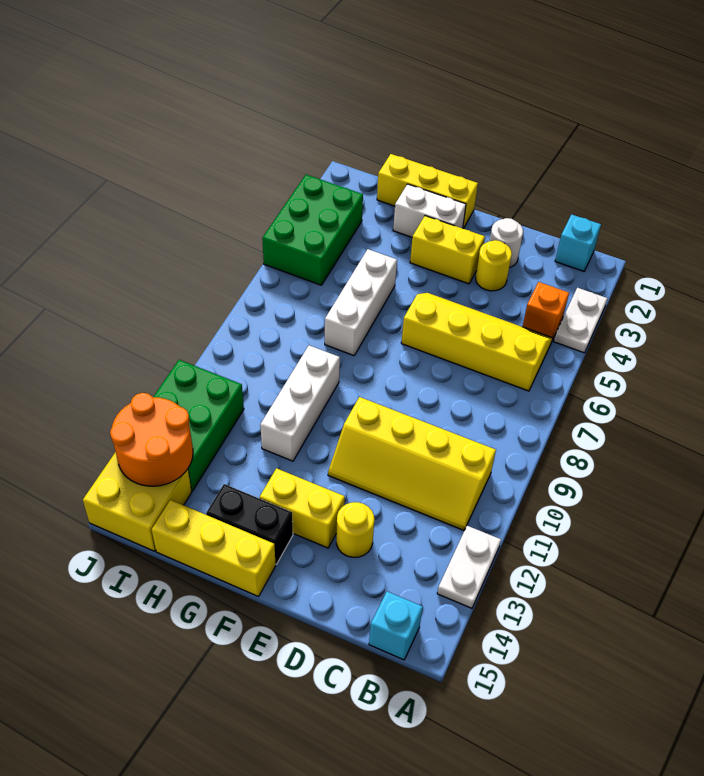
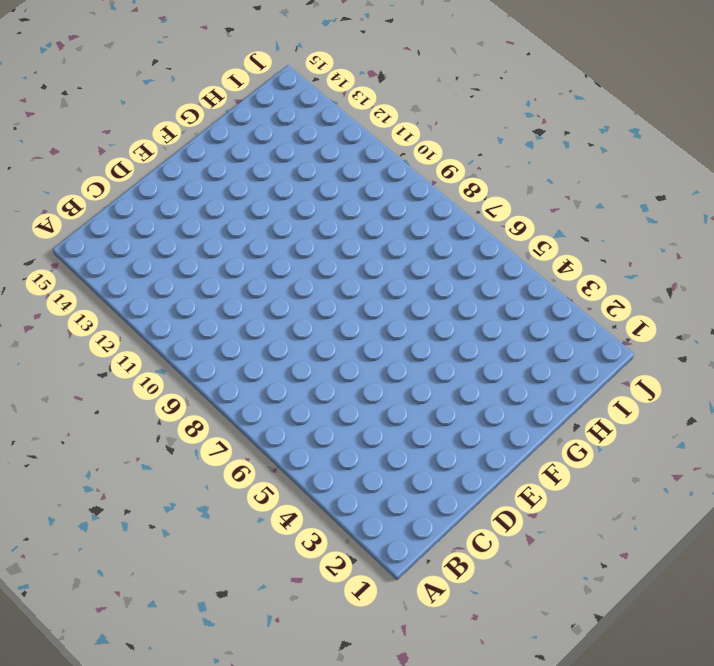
none -> white plate A3:A4 level 1
none -> white plate A12:A13 level 1
none -> cyan brick B1 level 1

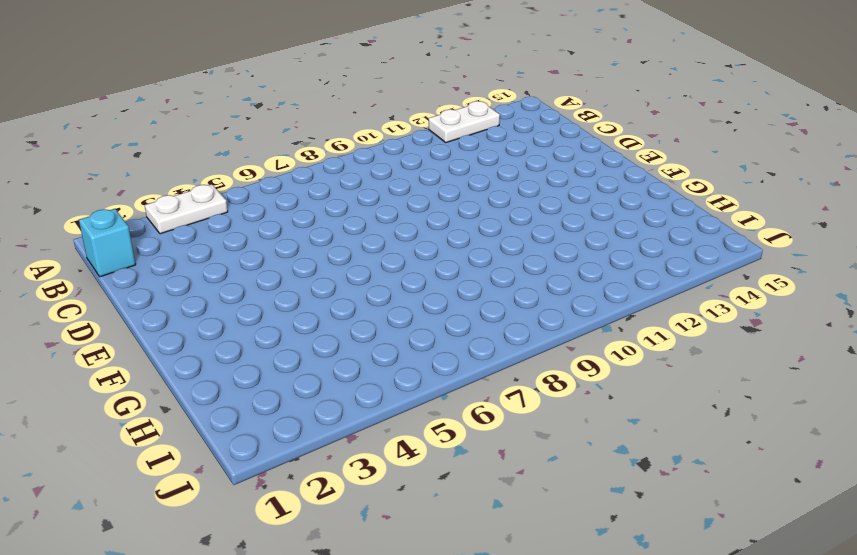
none -> orange brick B4 level 1
none -> yellow slope B5:E6 level 1 top 6
none -> yellow slope B10:E11 level 1 top 10

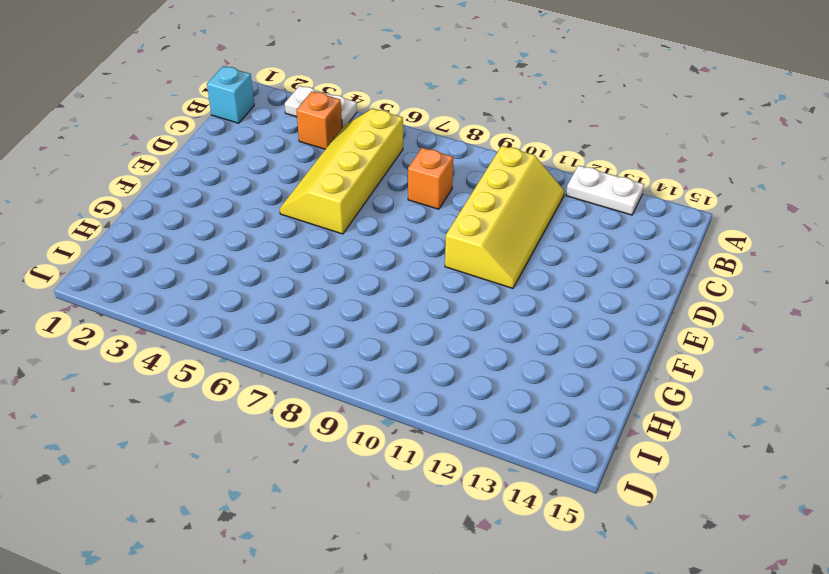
orange brick C8 level 1 -> none
none -> cyan brick B15 level 1
none -> white round brick D2 level 1
none -> yellow round brick D3 level 1

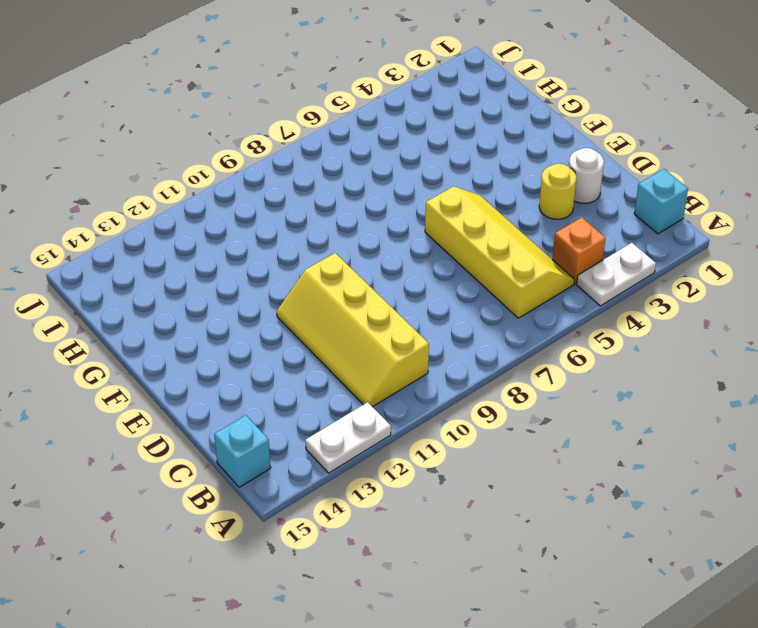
none -> yellow round brick D13 level 1
none -> yellow brick E3:F3 level 1
none -> yellow brick E13:F13 level 1

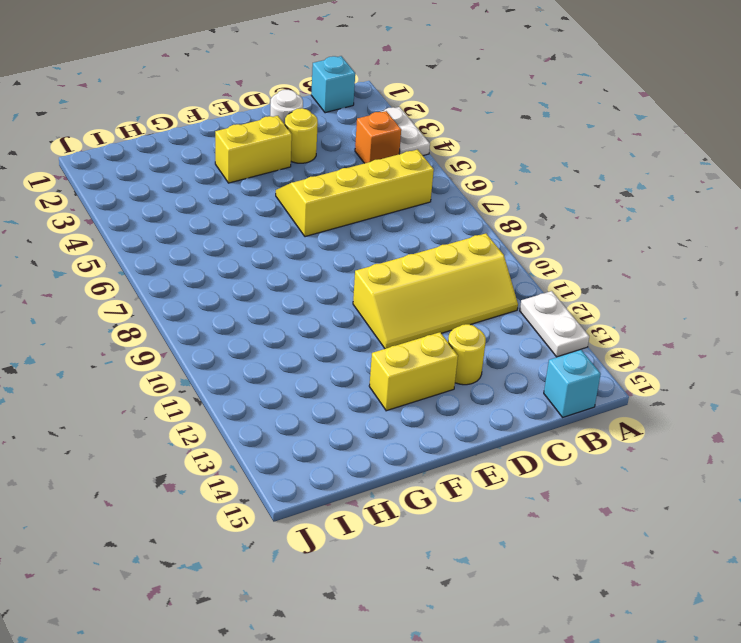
none -> yellow brick F1:H1 level 1
none -> white brick F2:G2 level 1
none -> black brick F14:G14 level 1

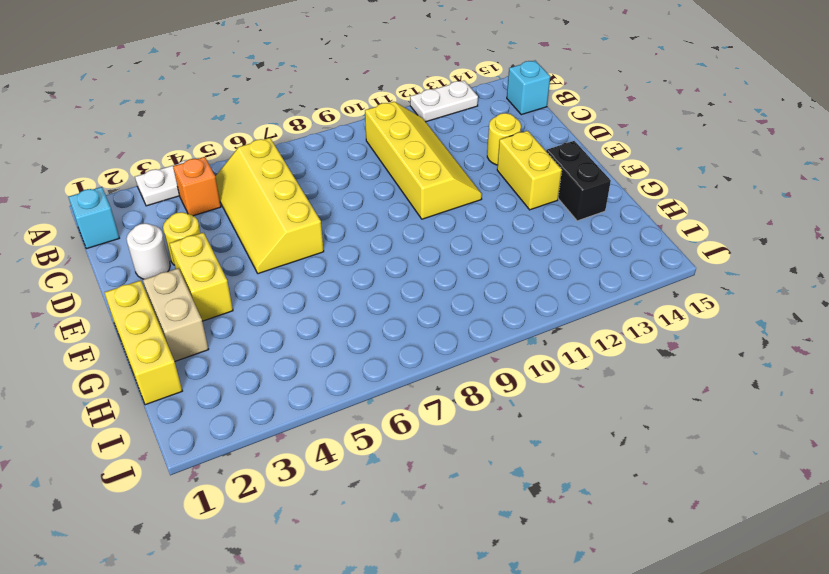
tan brick F2:G2 level 1 -> white brick F2:G2 level 1
none -> yellow brick F15:H15 level 1
none -> white brick G5:G7 level 1
none -> white brick G9:G11 level 1

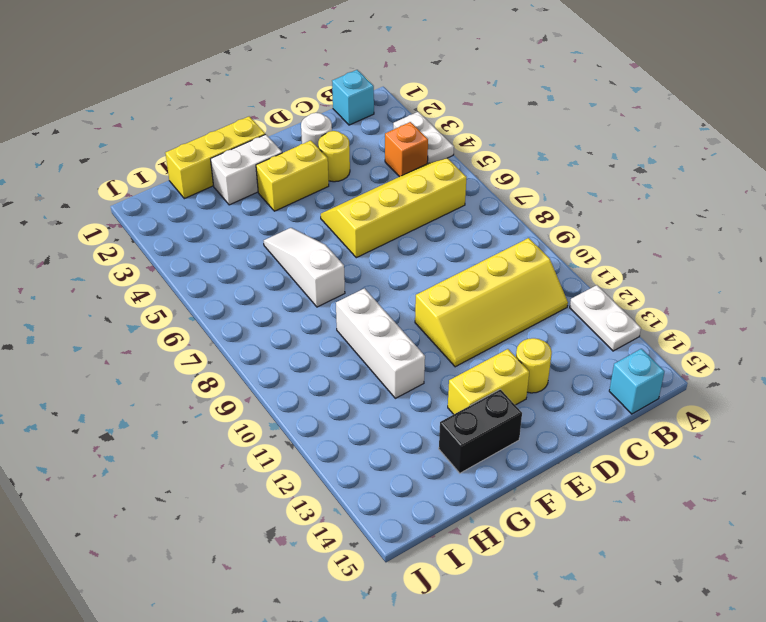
white slope G5:G7 level 1 top 7 -> white brick G5:G7 level 1
none -> yellow brick F15:H15 level 1
none -> green brick I3:J5 level 1
none -> green brick I11:J13 level 1

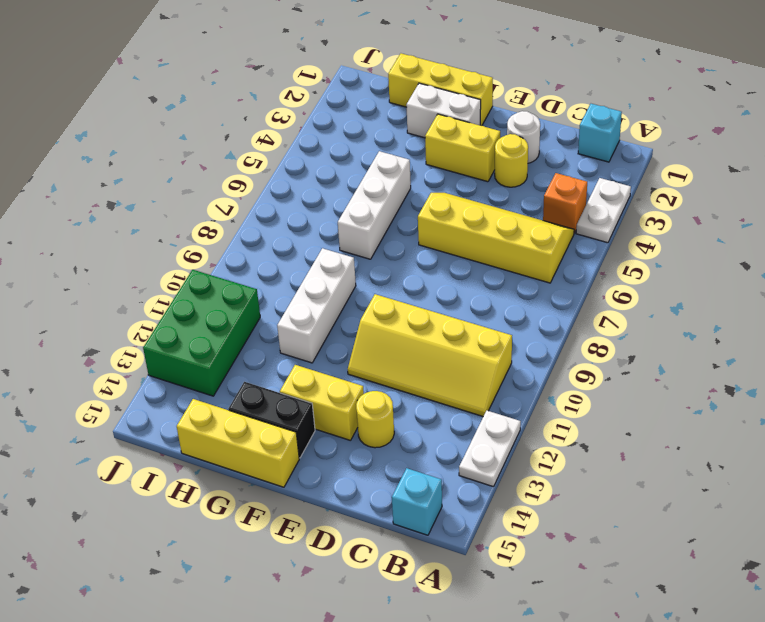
none -> green brick I3:J5 level 1
none -> yellow brick I14:J15 level 1
none -> orange round brick I13:J14 level 2

